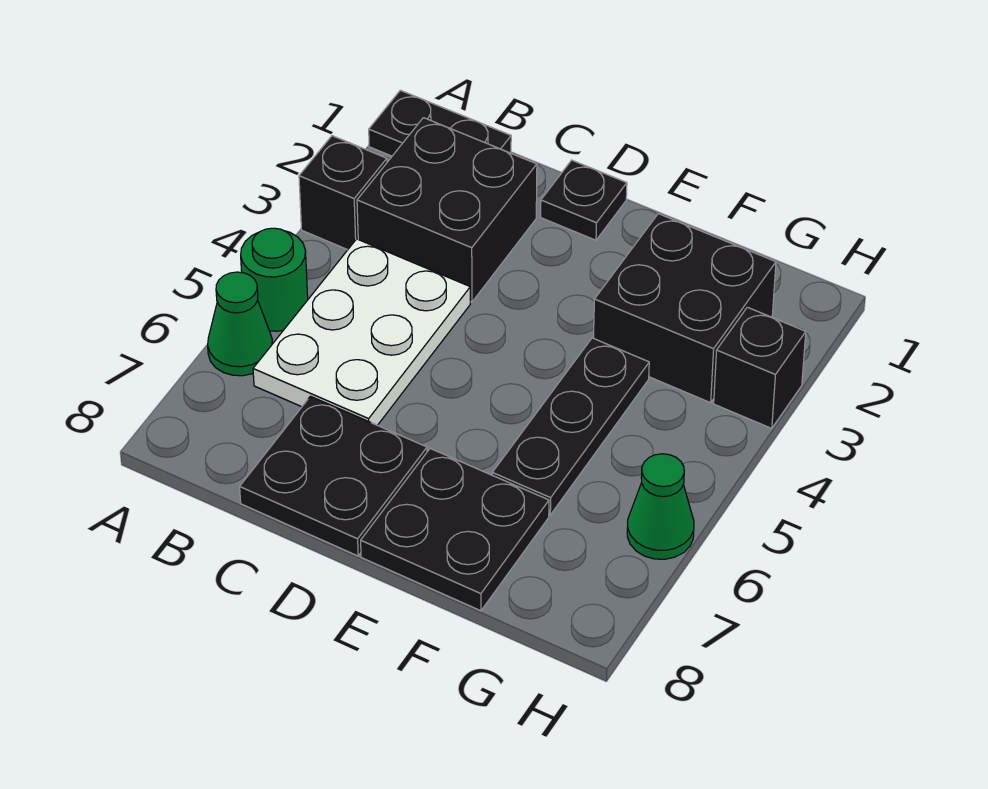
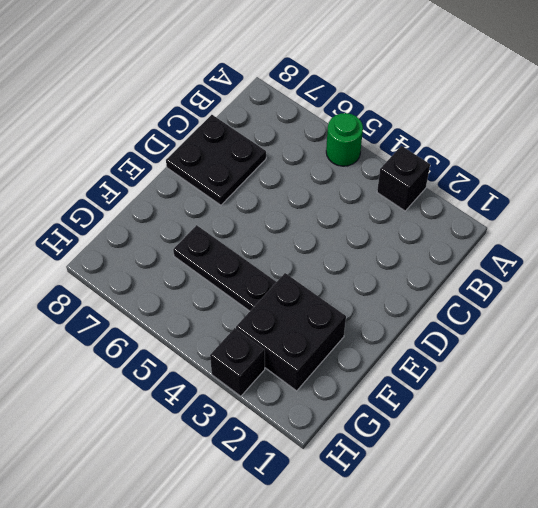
none -> black plate A1:B1 level 1
none -> green cone A6 level 1
none -> black brick B2:C3 level 1

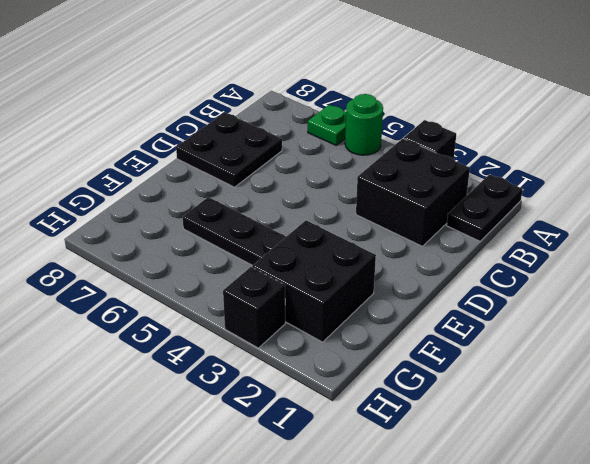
green plate A6 level 1 -> green cone A6 level 1
none -> white plate B4:C6 level 1
none -> black plate D1 level 1
none -> black plate E7:F8 level 1

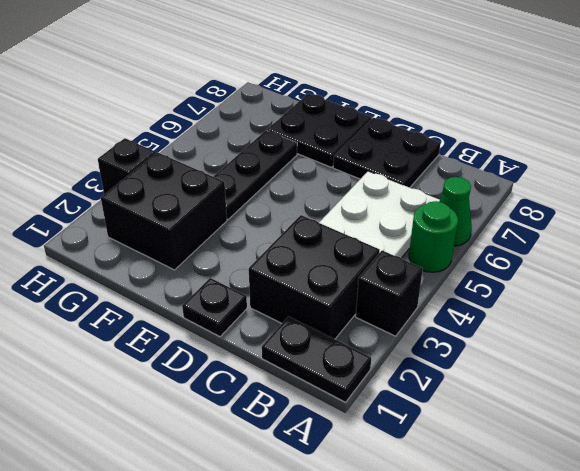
none -> green cone H6 level 1

